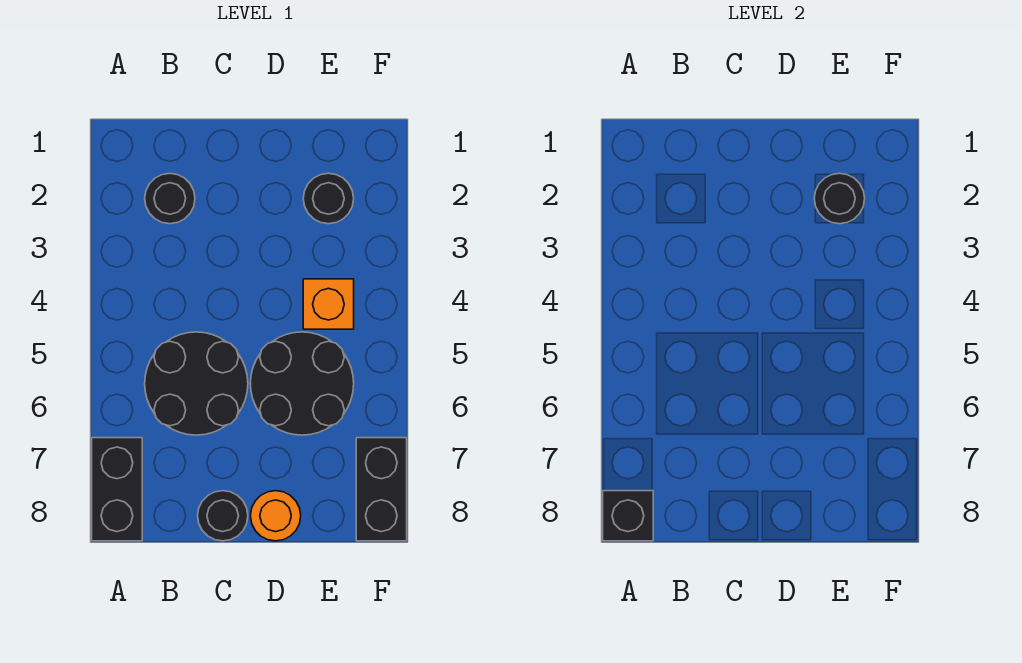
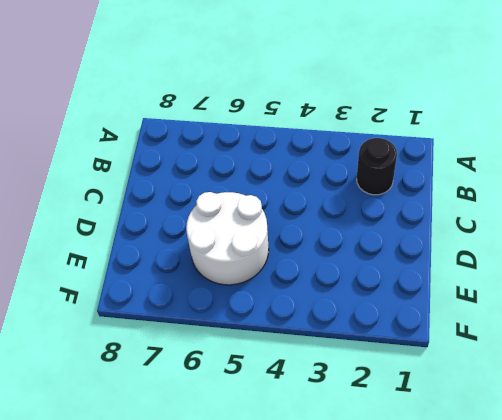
white round brick D5:E6 level 1 -> black round brick D5:E6 level 1
none -> black brick A7:A8 level 1
none -> black round brick B5:C6 level 1

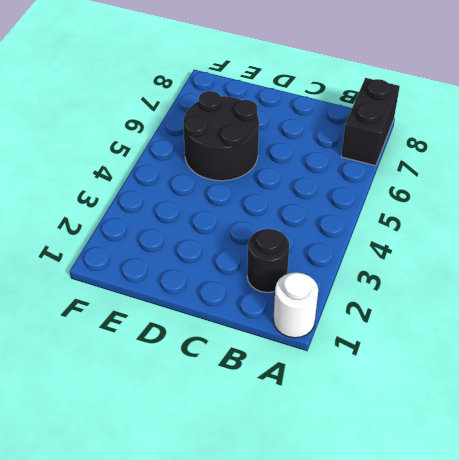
white round brick A1 level 1 -> none
none -> black round brick B5:C6 level 1
none -> black round brick C8 level 1

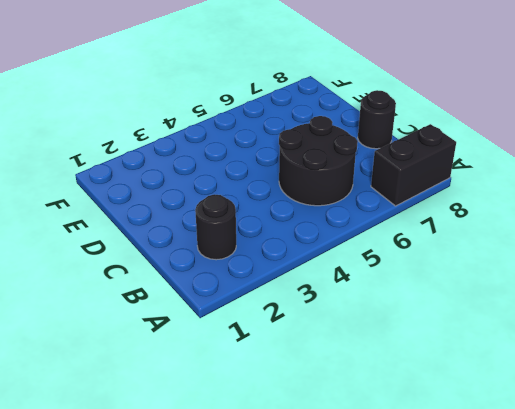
none -> black round brick D5:E6 level 1
none -> orange round brick D8 level 1

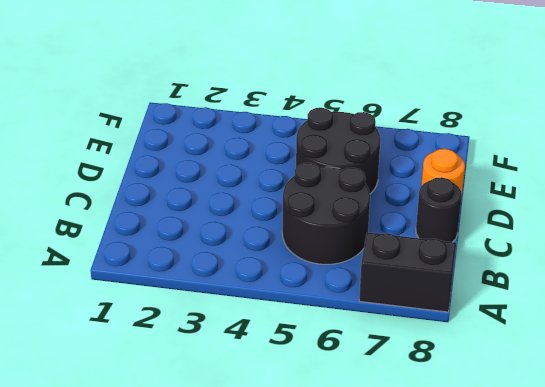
none -> black round brick B2 level 1
none -> black round brick E2 level 1

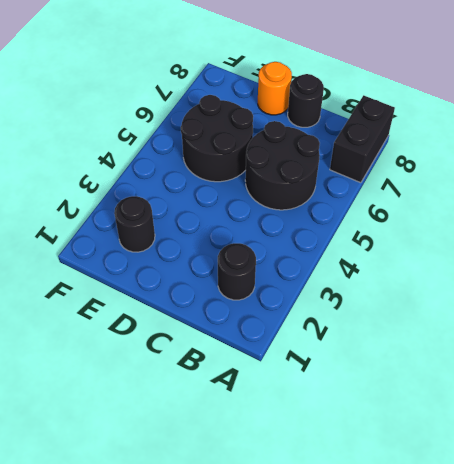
none -> orange brick E4 level 1
none -> black brick F7:F8 level 1

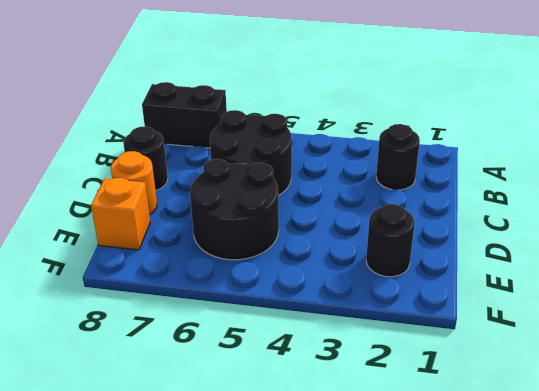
orange brick E8 level 1 -> orange brick E4 level 1
none -> black brick F7:F8 level 1
none -> black brick A8 level 2

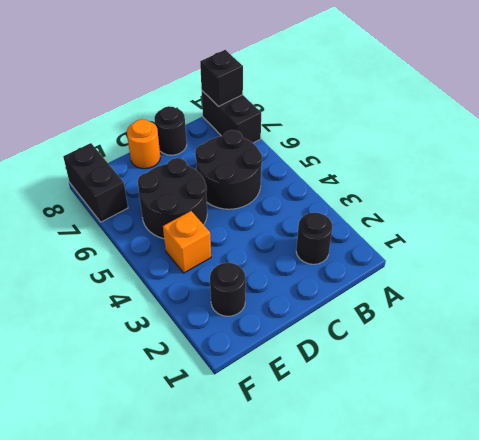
none -> black round brick E2 level 2

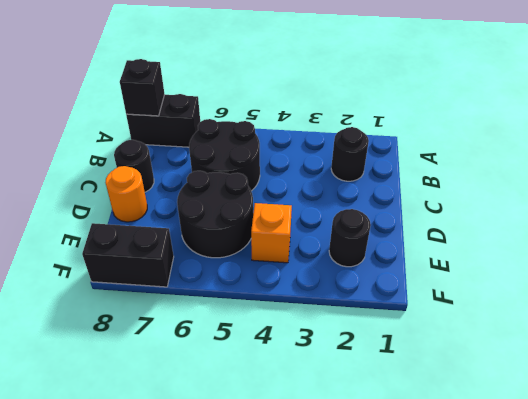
none -> black round brick E2 level 2

